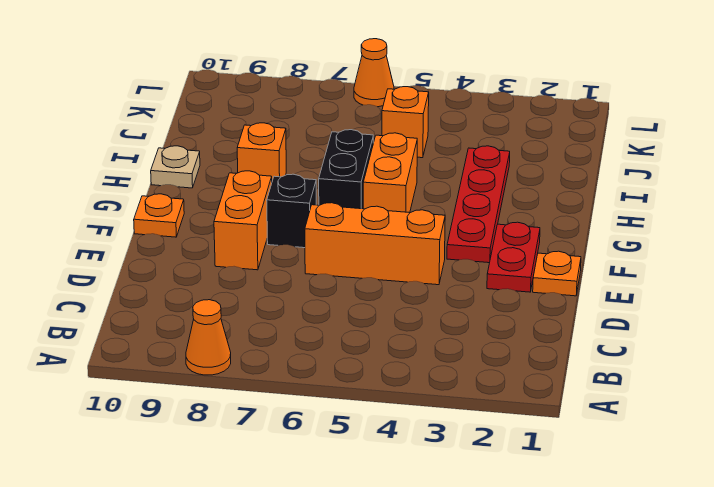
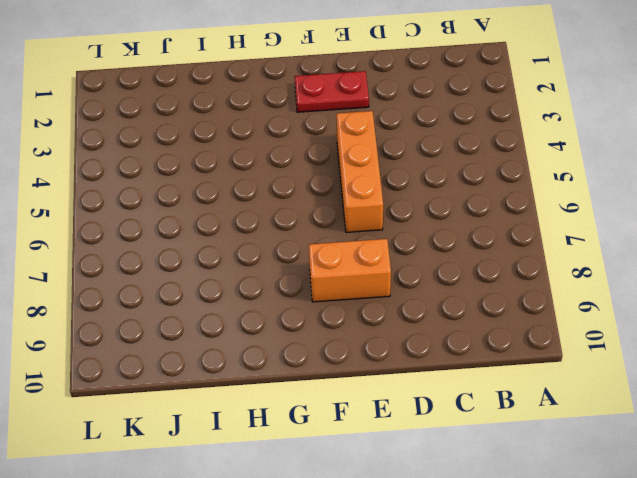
none -> orange cone A8 level 1
none -> orange plate E1 level 1
none -> red plate F3:I3 level 1

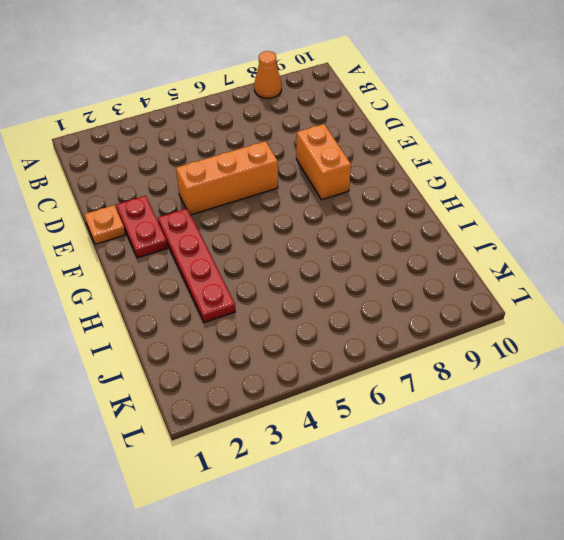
none -> black brick F7 level 1
none -> orange plate F10 level 1
none -> orange brick G5:H5 level 1

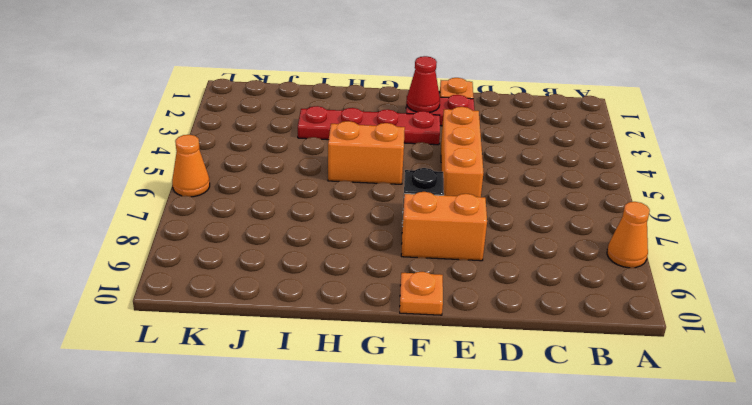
red cone F2 level 2 -> none
none -> black brick G6:H6 level 1
none -> orange brick H8 level 1
none -> tan plate H10 level 1

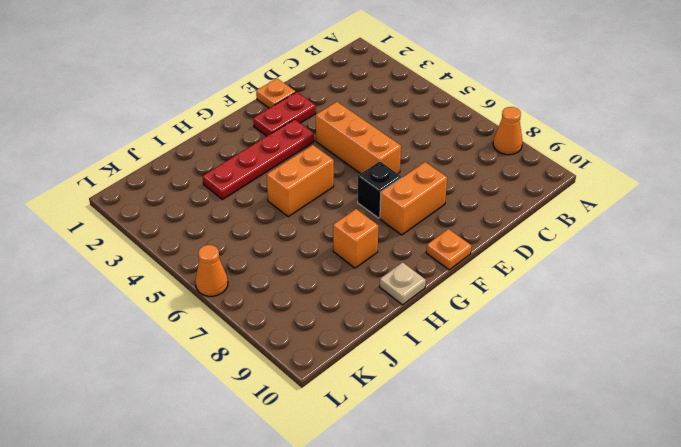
none -> black brick G6:H6 level 1
none -> orange brick J5 level 1

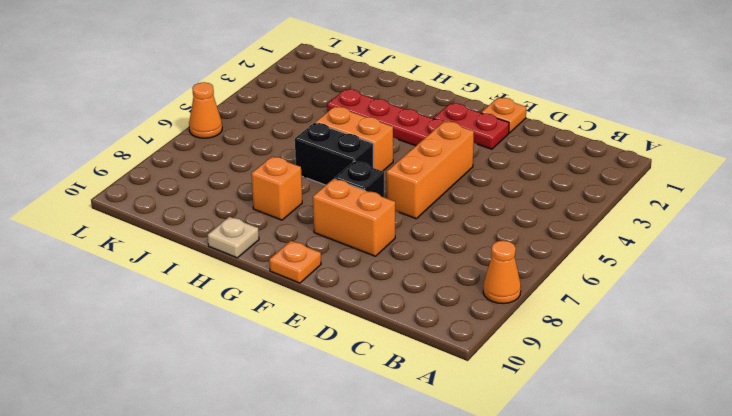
none -> orange brick J5 level 1

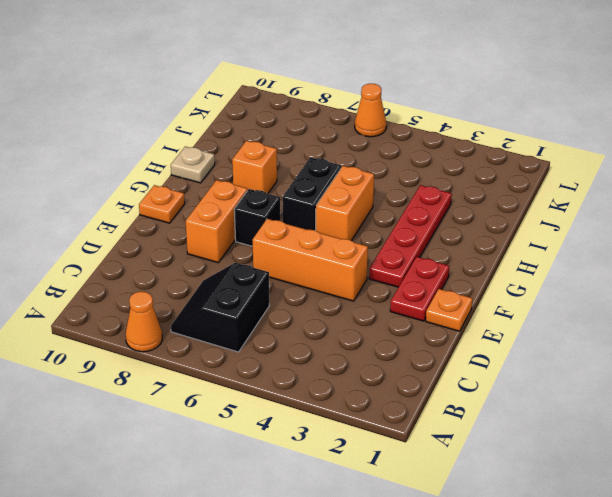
black slope B6:C7 level 1 top 6 -> none
none -> orange brick J5 level 1

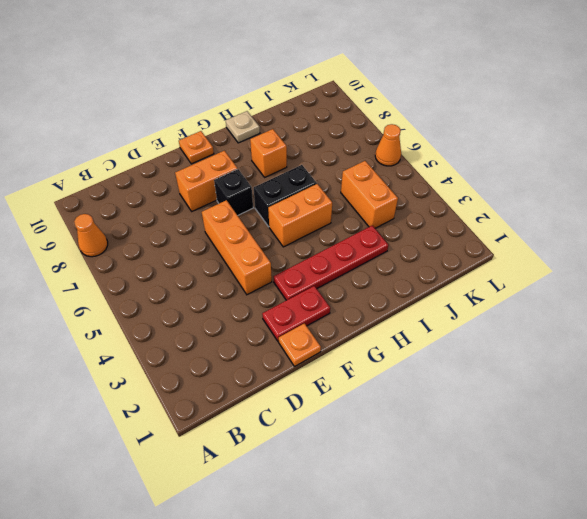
orange brick J4:J5 level 1 -> orange brick J5 level 1

